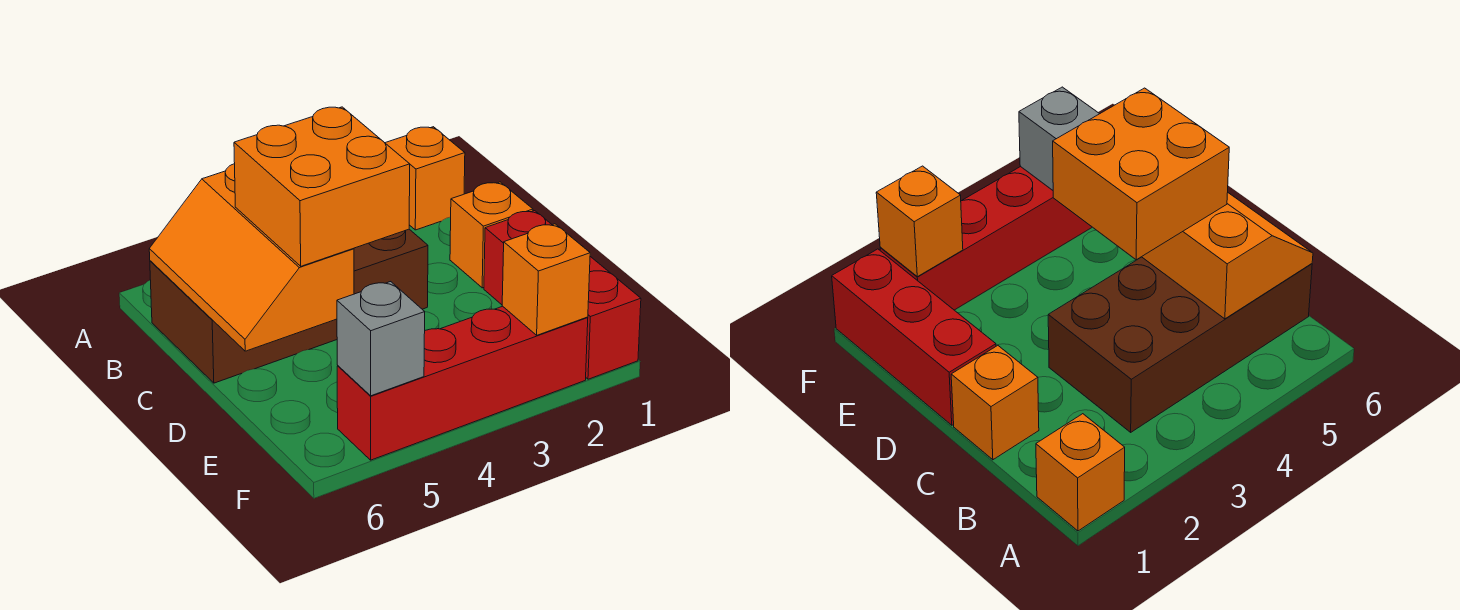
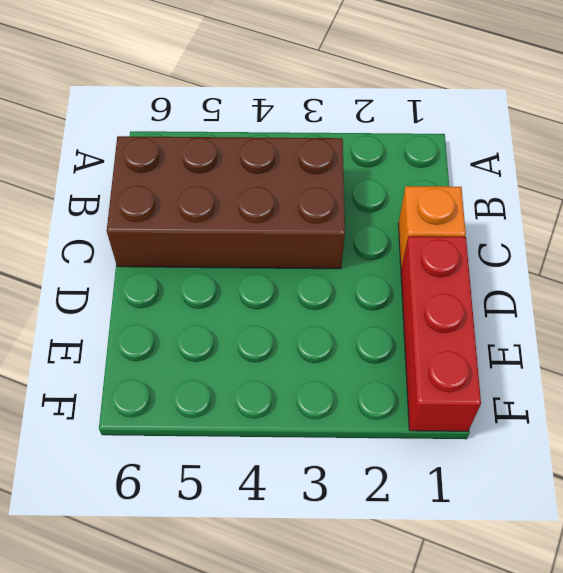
none -> orange brick A1 level 1
none -> red brick F2:F5 level 1

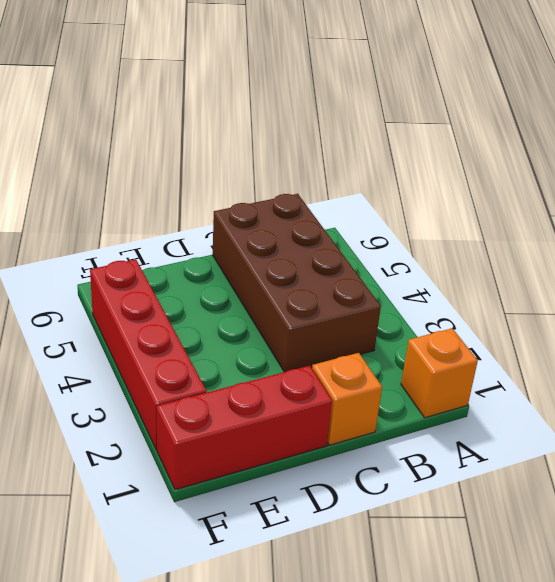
none -> orange slope B5:D6 level 2 top 5
none -> orange brick F2 level 2

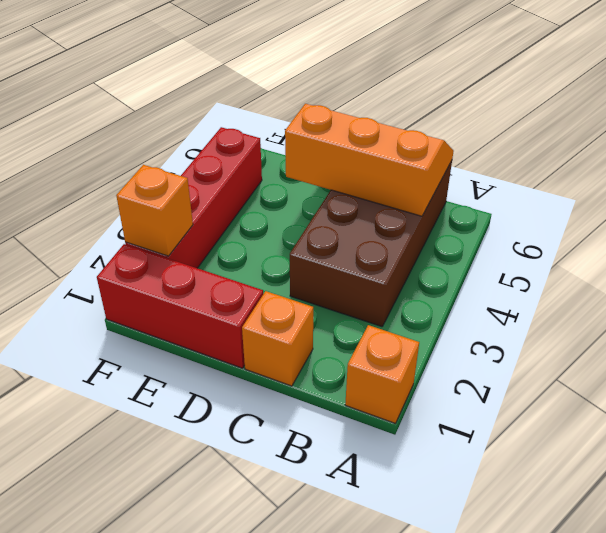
none -> grey brick F5 level 2
none -> orange brick C4:D5 level 3

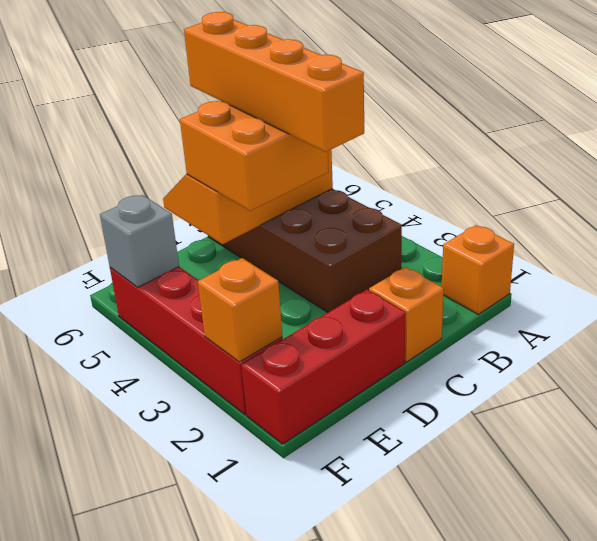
orange brick C3:C6 level 4 -> none

